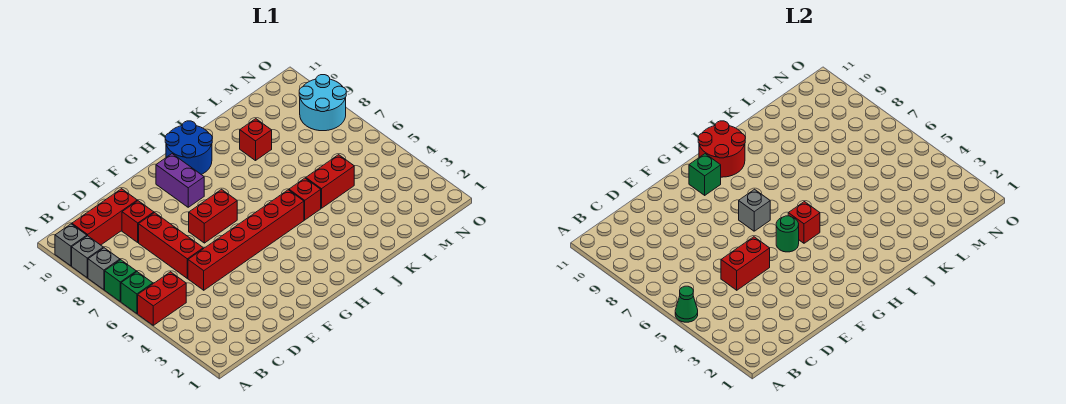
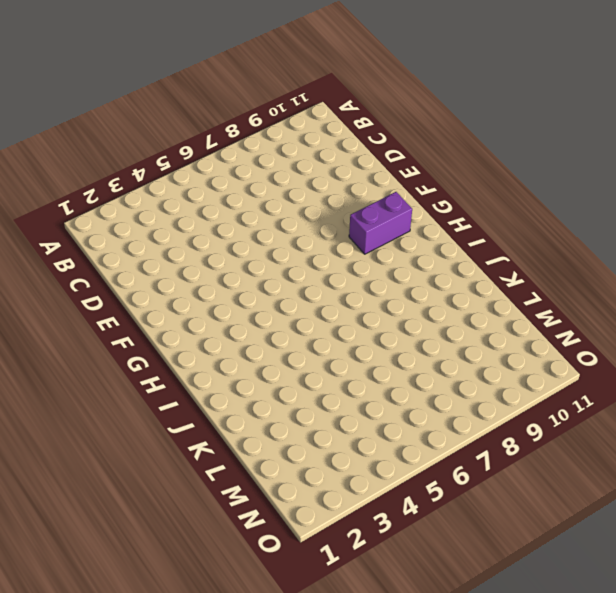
none -> red brick A5:B5 level 1
none -> green brick A6 level 1
none -> green brick A7 level 1

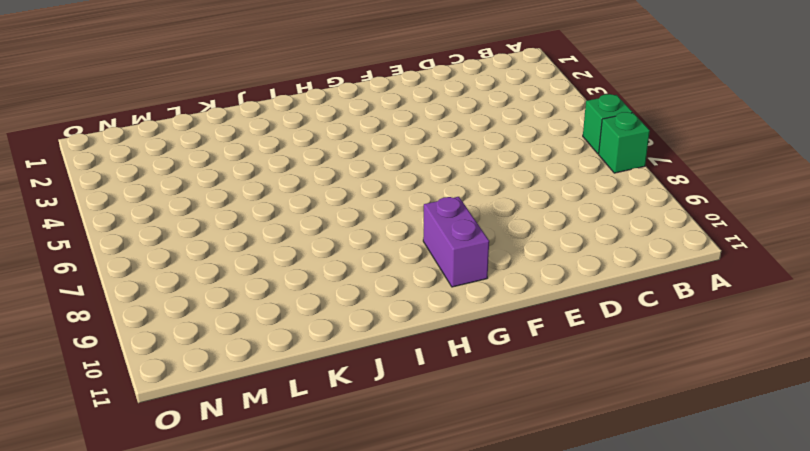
none -> red brick A5:B5 level 1
none -> grey brick A8 level 1
none -> grey brick A9 level 1

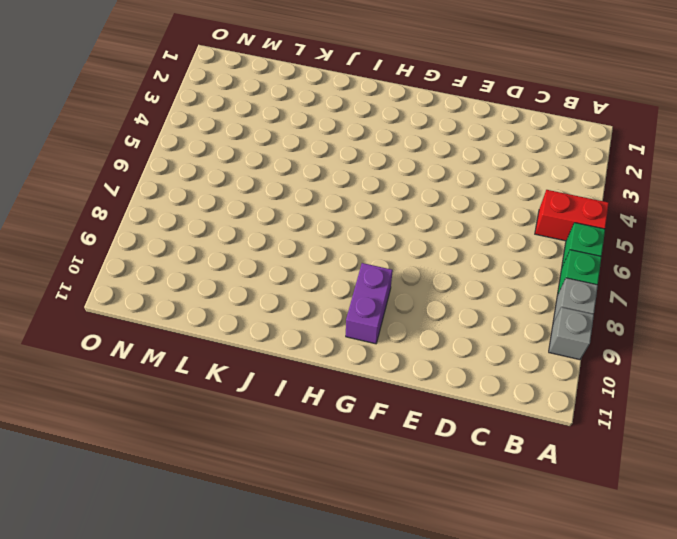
none -> grey brick A10 level 1
none -> red brick B10:D10 level 1
none -> red brick D5:I5 level 1

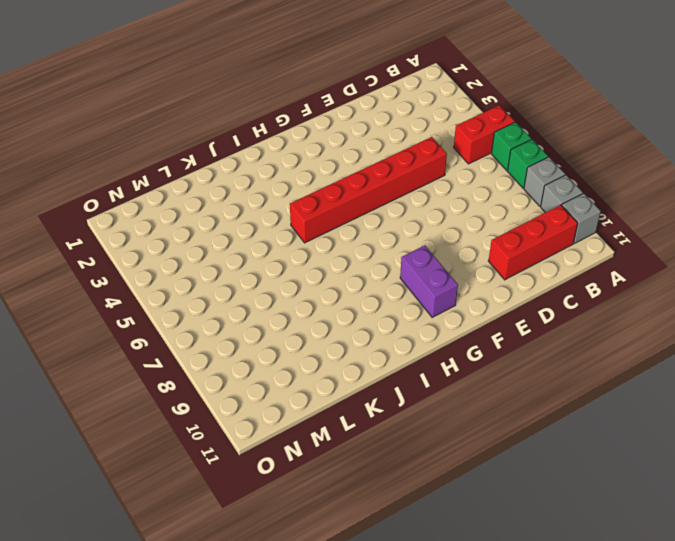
none -> red brick D6:D8 level 1
none -> red brick D9 level 1
none -> red brick F7:G7 level 1

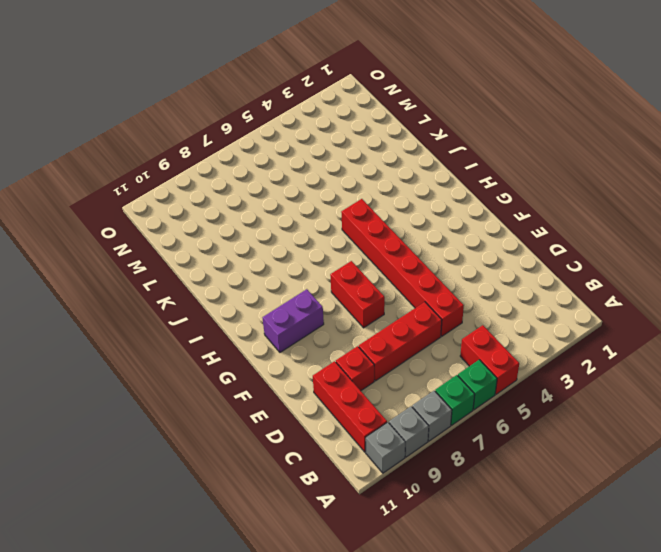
none -> blue round brick H10:I11 level 1
none -> red brick J5 level 1
none -> red brick K5:L5 level 1

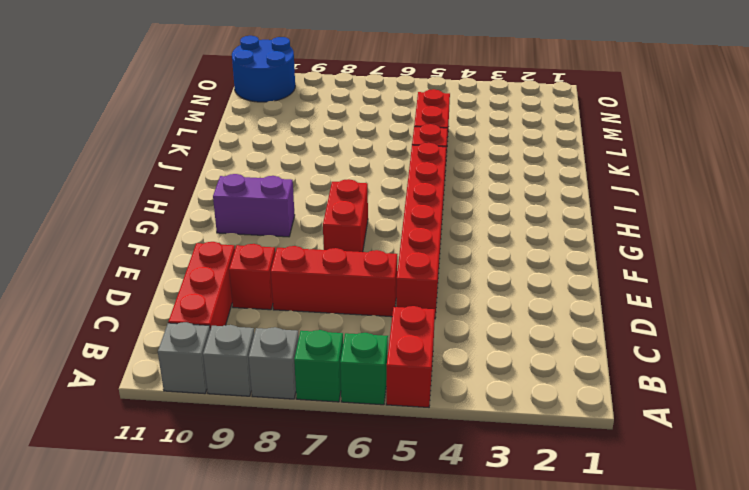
blue round brick N10:O11 level 1 -> blue round brick H10:I11 level 1
none -> red brick K9 level 1
none -> cyan round brick N8:O9 level 1
none -> green cone A5 level 2

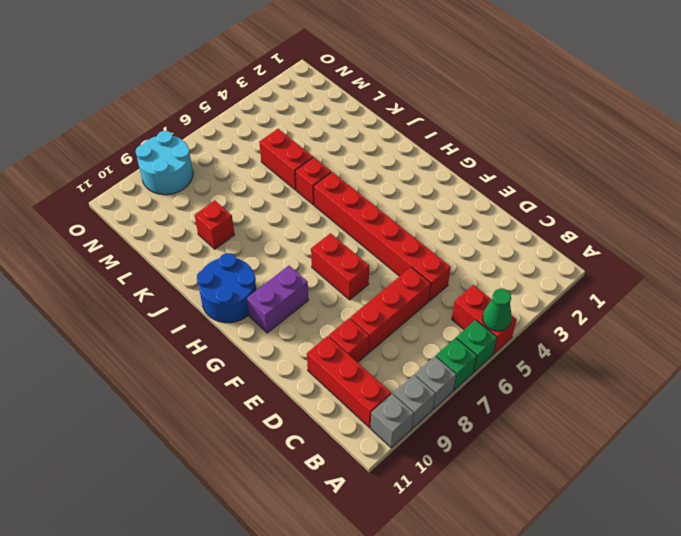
none -> red brick D5:E5 level 2
none -> green round brick G5 level 2
none -> grey brick G7 level 2

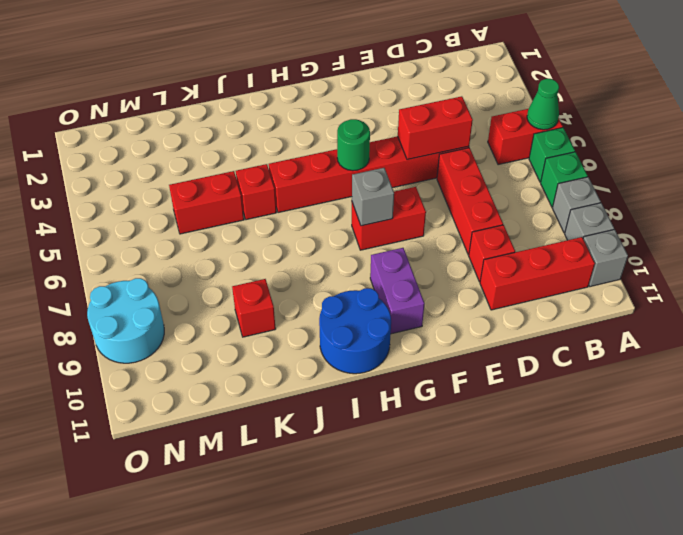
none -> green brick G10 level 2
none -> red brick H5 level 2
none -> red round brick H10:I11 level 2

